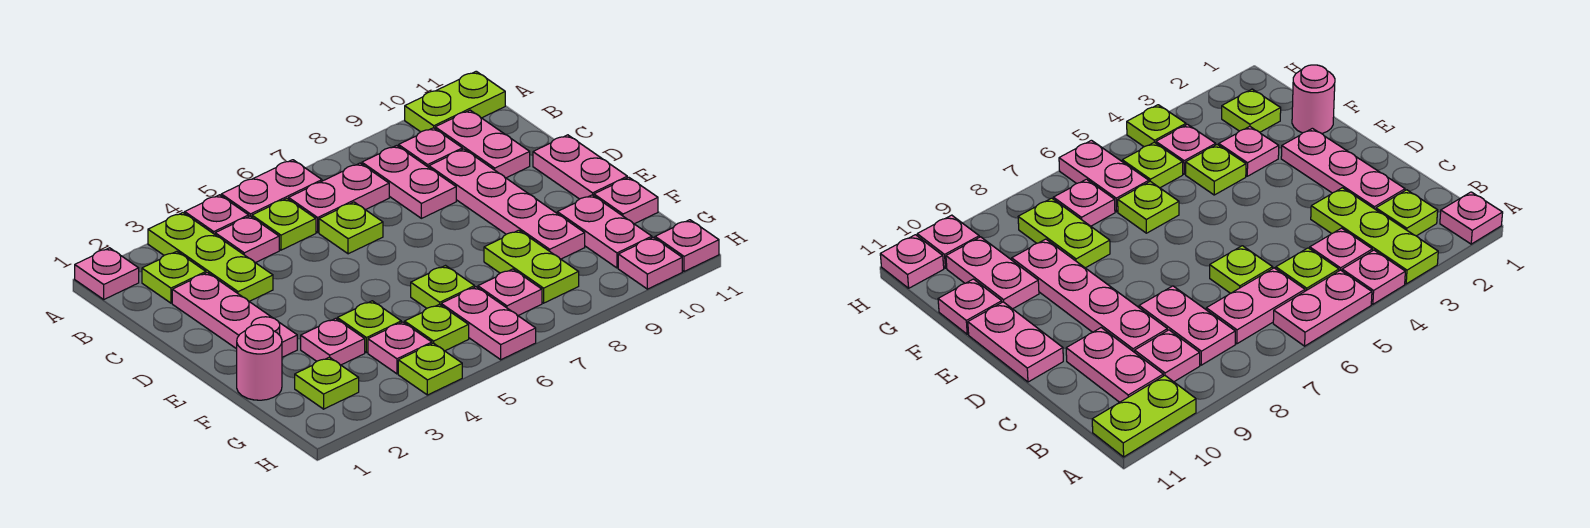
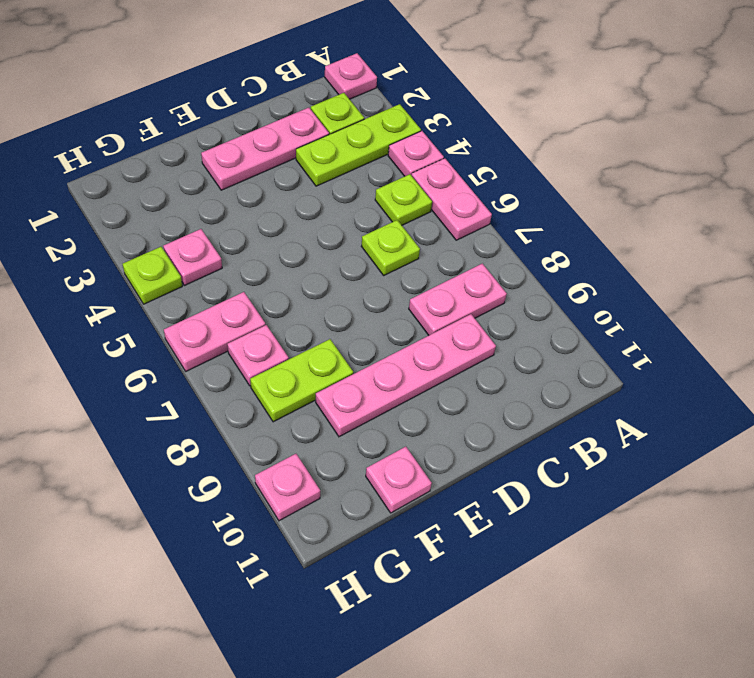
none -> lime plate A10:A11 level 1
none -> pink plate B4 level 1
none -> pink plate B6:B7 level 1
none -> pink plate B9 level 1

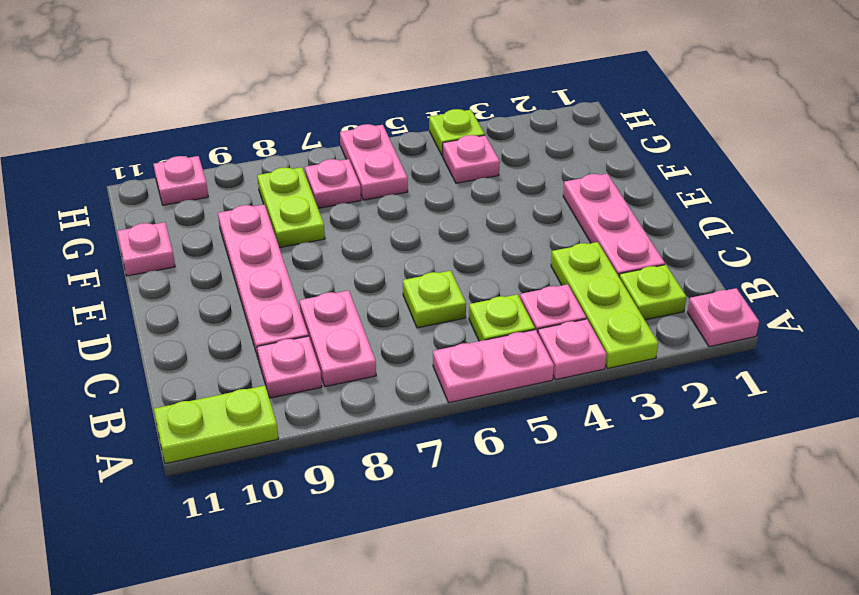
none -> pink plate B6:B7 level 1
none -> pink plate B10:C10 level 1
none -> pink plate D11:E11 level 1
none -> pink round brick F1 level 1

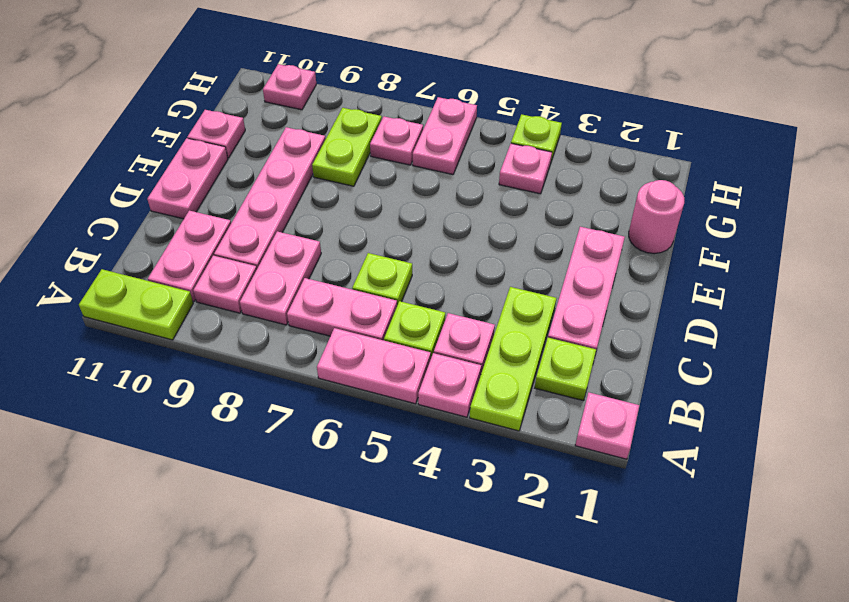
none -> pink plate F3 level 1
none -> lime plate F4 level 1
none -> lime plate F6 level 1
none -> pink plate F10:G10 level 1

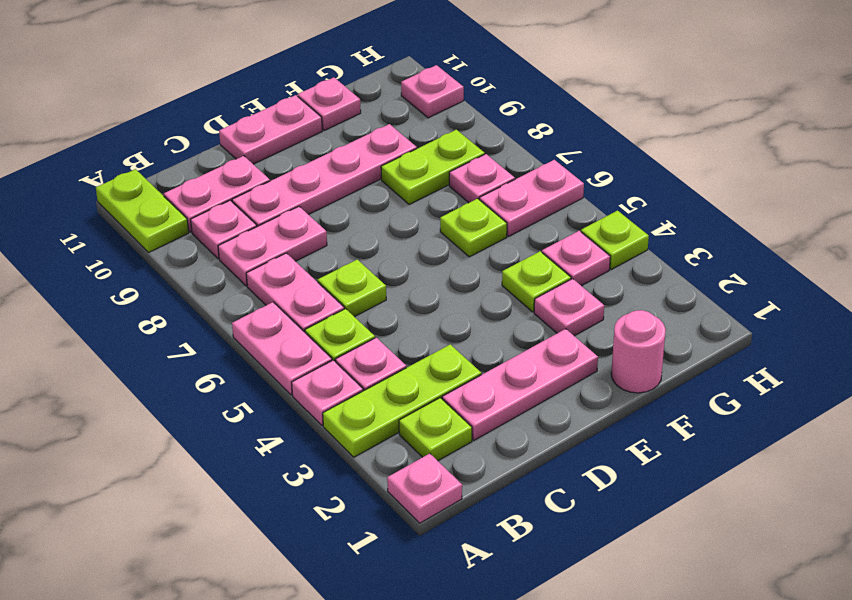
none -> pink plate F10:G10 level 1
none -> lime plate G2 level 1
none -> lime plate G5 level 1
none -> pink plate H11 level 1

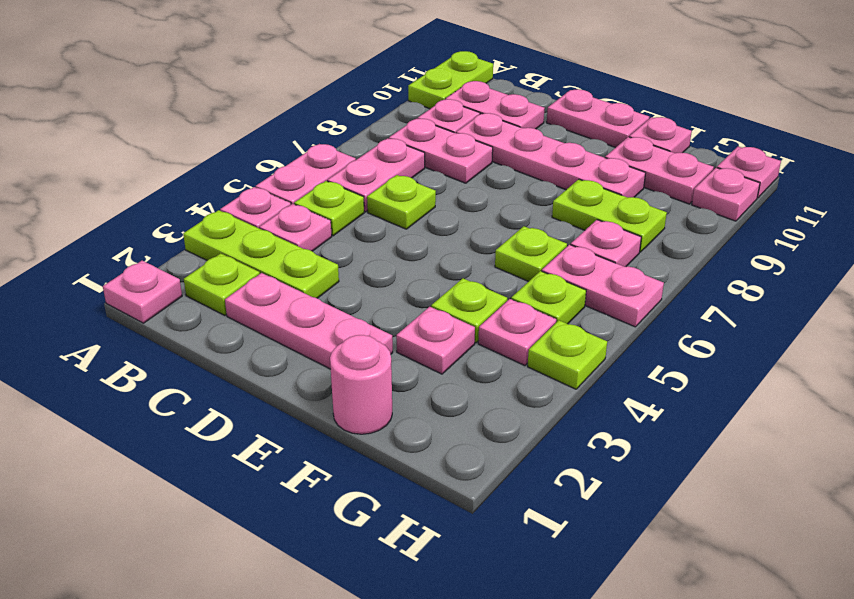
none -> lime plate G2 level 1

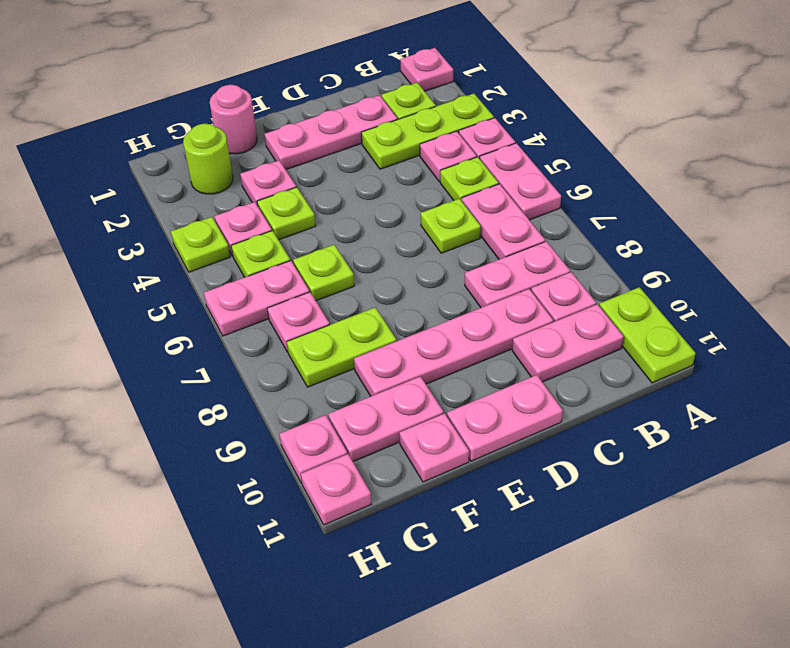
lime round brick G2 level 1 -> lime plate G2 level 1

